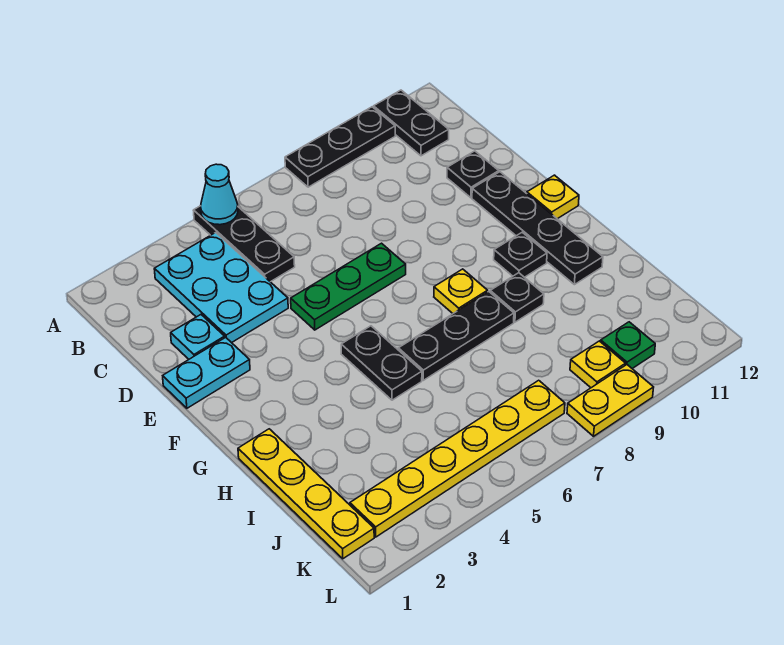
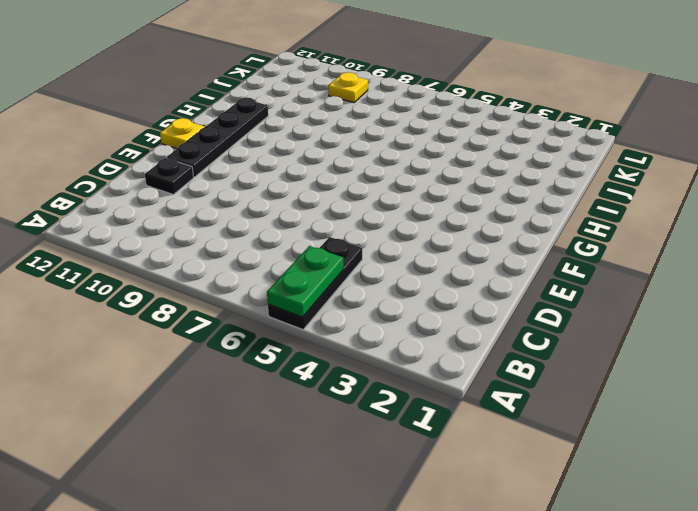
green plate A5:B5 level 2 -> cyan cone A5 level 2
none -> black plate A8:A10 level 1
none -> black plate A11:B11 level 1
none -> cyan plate B3:D4 level 1

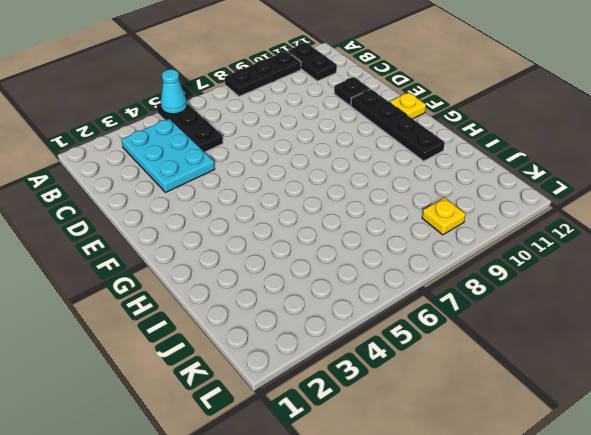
none -> cyan plate D2 level 1
none -> cyan plate E1:E2 level 1
none -> green plate E5:E7 level 1

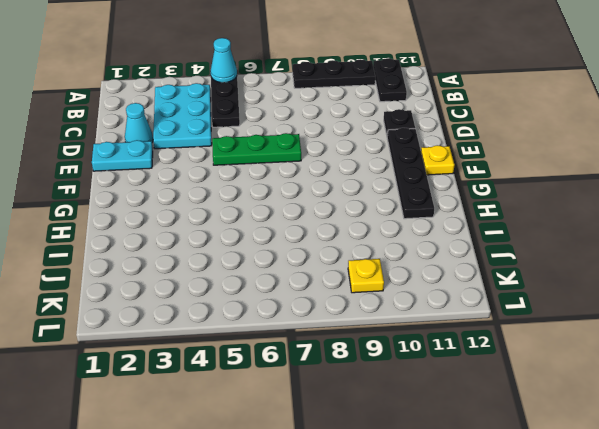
cyan cone D2 level 1 -> cyan plate D2 level 1
none -> black plate G5:H5 level 1
none -> yellow plate G8 level 1
none -> black plate G10 level 1

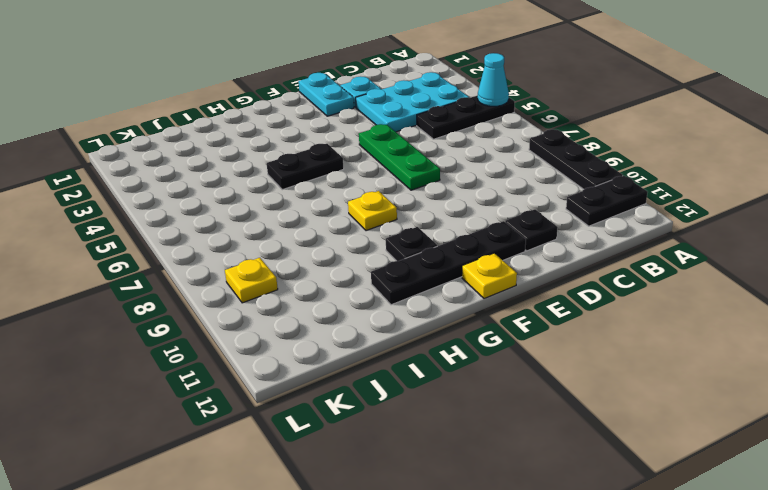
none -> yellow plate H1:K1 level 1
none -> black plate H6:H8 level 1
none -> black plate H9 level 1

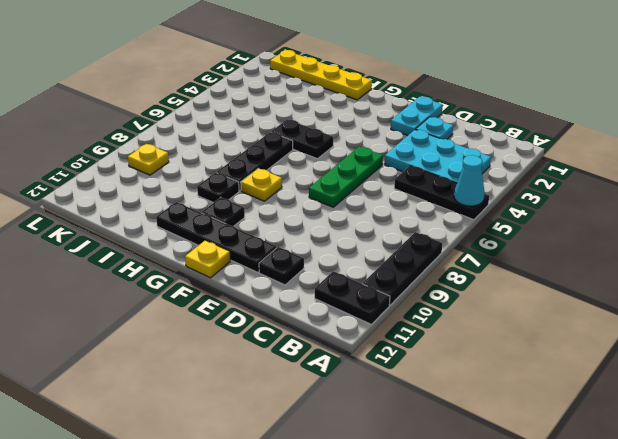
none -> yellow plate K2:K7 level 1
none -> green plate K10 level 1
none -> yellow plate L8:L9 level 1

